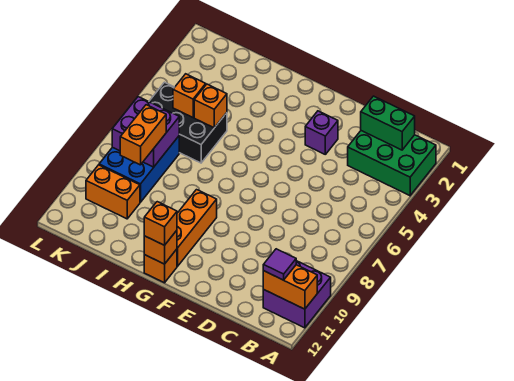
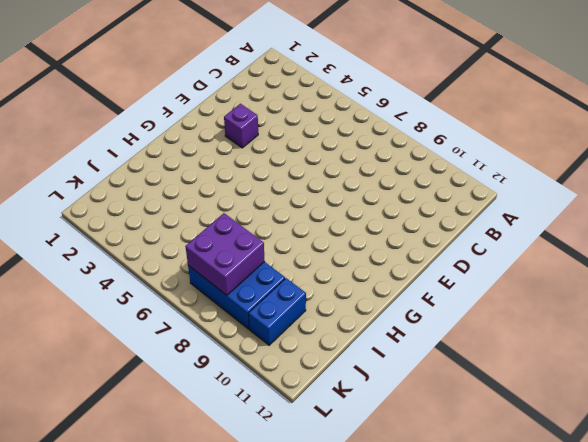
blue brick J10:K10 level 1 -> orange brick J10:K10 level 1
none -> green brick A2:C3 level 1
none -> purple brick A10:B11 level 1
none -> orange brick G9:G11 level 1

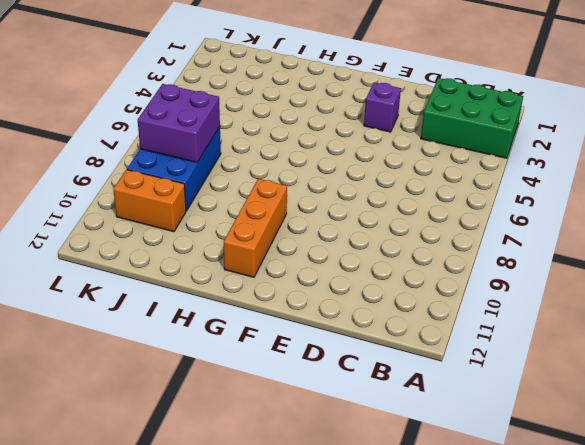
none -> purple brick A10:B11 level 1
none -> orange brick G12 level 1
none -> black brick I5:K6 level 1

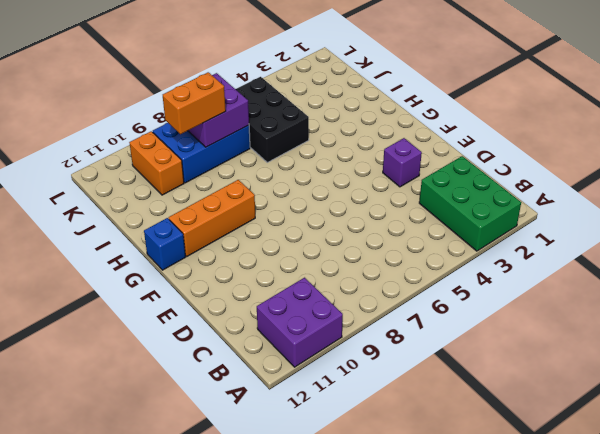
blue brick G12 level 1 -> orange brick G12 level 1
none -> orange brick A11:B11 level 2
none -> green brick B2:C2 level 2
none -> orange brick G12 level 2

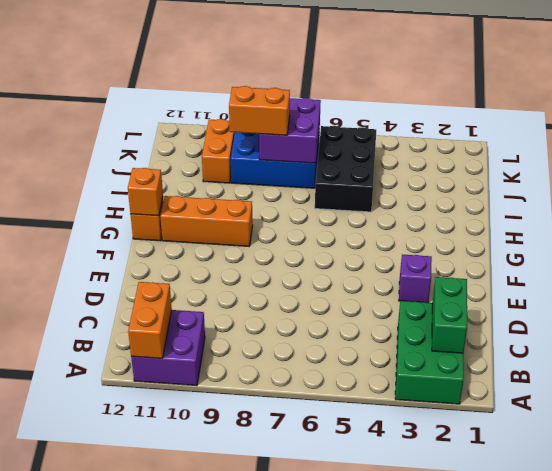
none -> orange brick I5 level 2
none -> orange brick J5 level 2
none -> purple tile B11 level 3

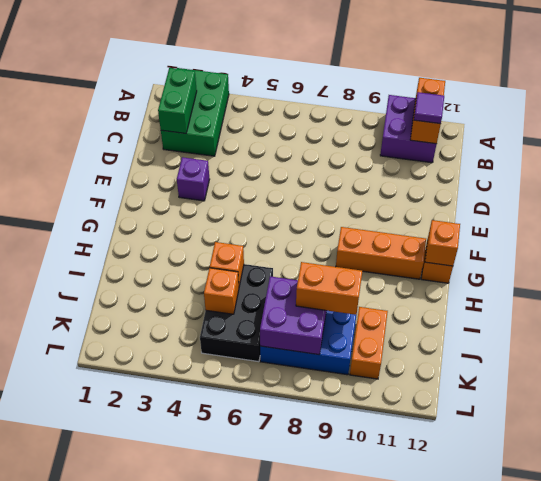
none -> orange brick G12 level 3

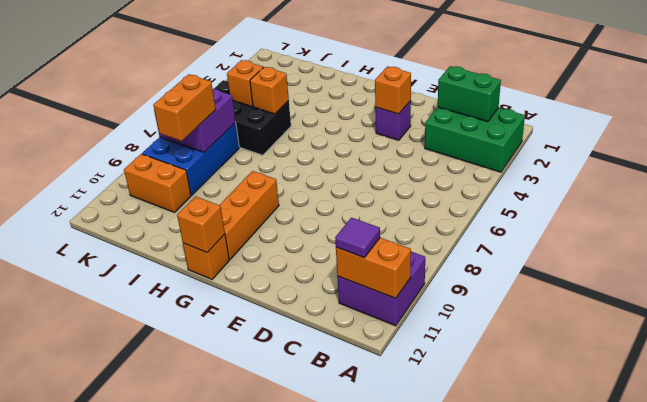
orange brick E3 level 2 -> orange brick G12 level 3

